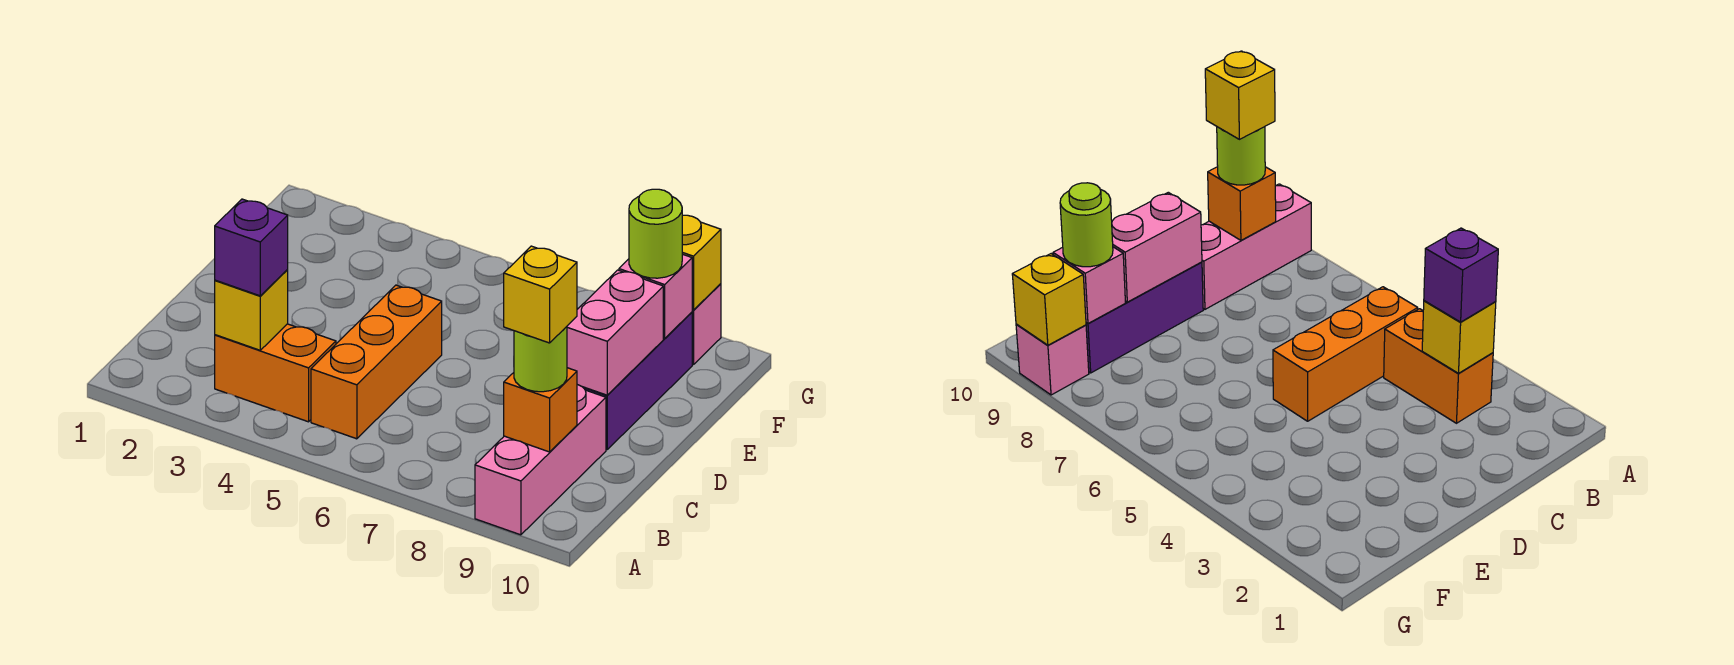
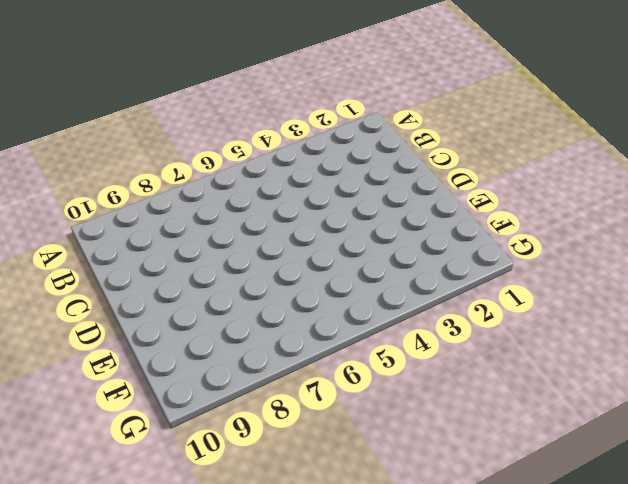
none -> pink brick A9:C9 level 1
none -> orange brick B3:B4 level 1
none -> orange brick B5:D5 level 1

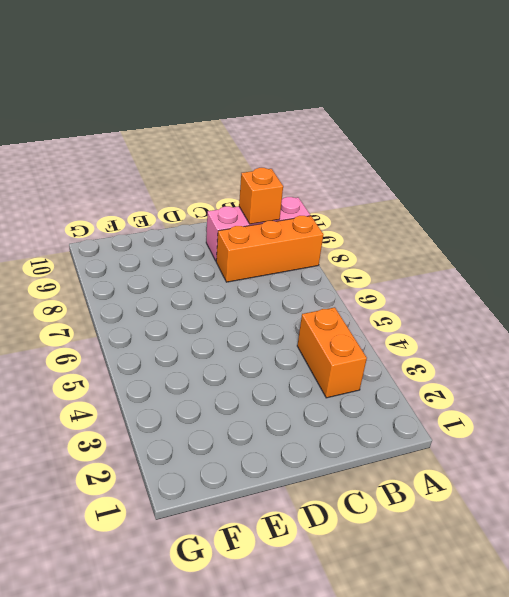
orange brick A8:C8 level 1 -> orange brick B5:D5 level 1
none -> purple brick D9:F9 level 1
none -> pink brick G9 level 1
none -> yellow brick B3 level 2

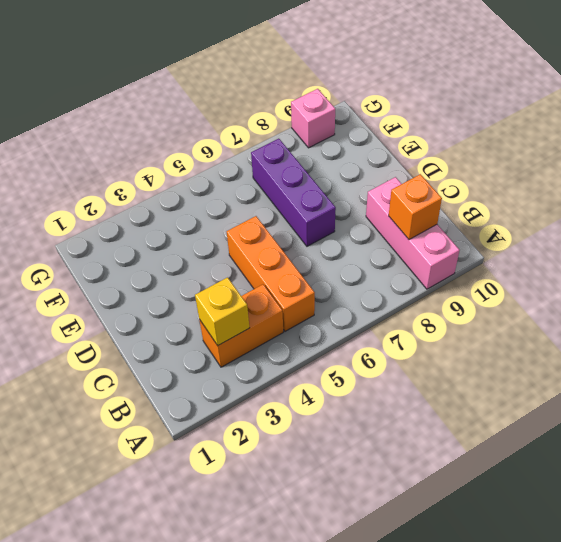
purple brick D7:F7 level 1 -> purple brick D9:F9 level 1
none -> pink brick D9:E9 level 2
none -> pink brick F9 level 2
none -> yellow brick G9 level 2

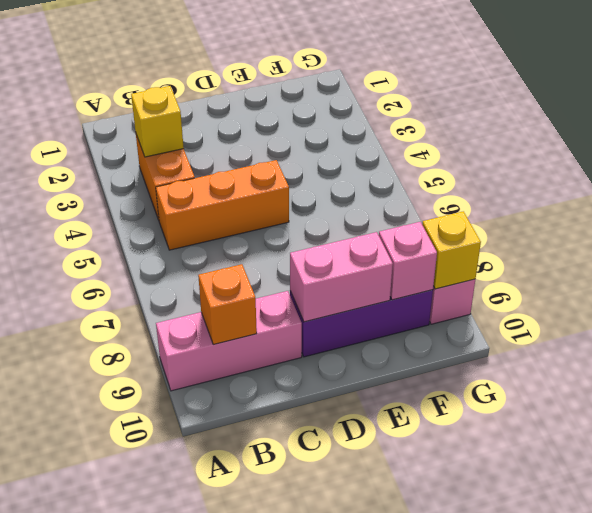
none -> purple brick B3 level 3
none -> lime round brick B9 level 3
none -> lime round brick F9 level 3

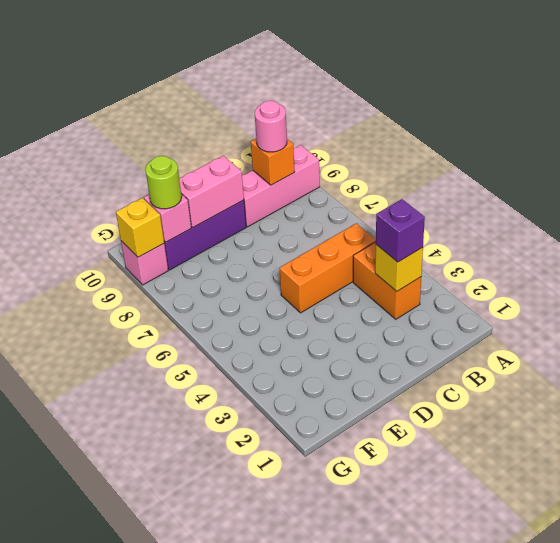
pink round brick B9 level 3 -> lime round brick B9 level 3
none -> yellow brick B9 level 4

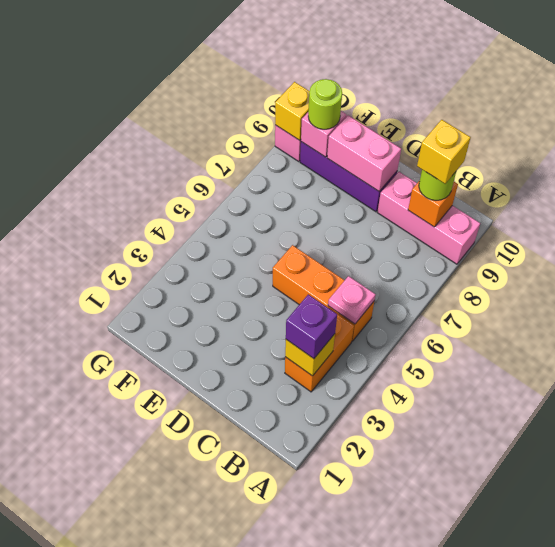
pink plate B5 level 2 -> none

